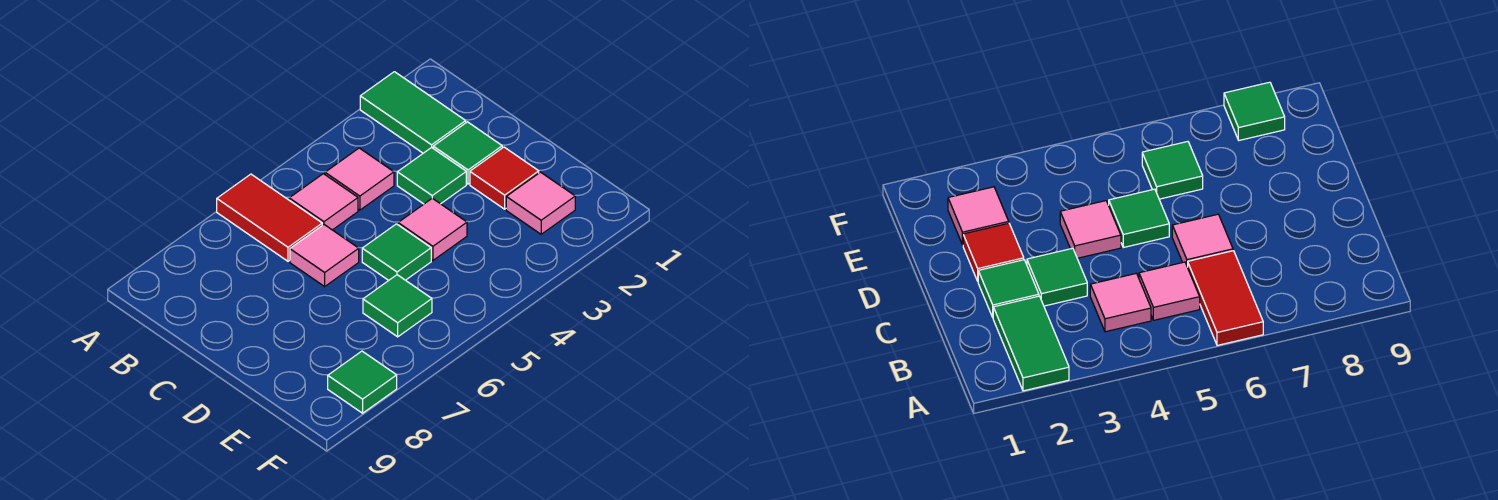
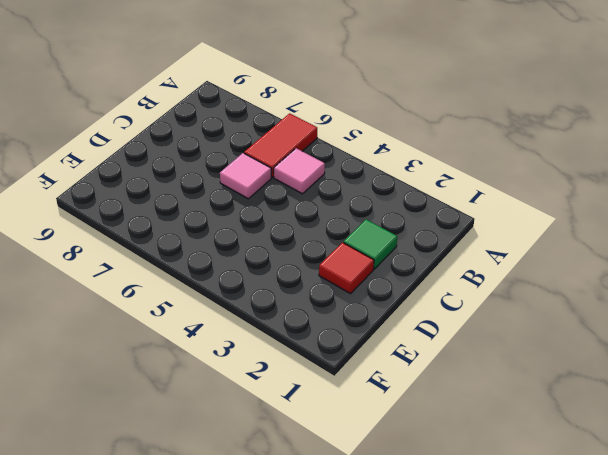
none -> green tile A2:B2 level 1
none -> pink tile B4 level 1
none -> green tile C3 level 1

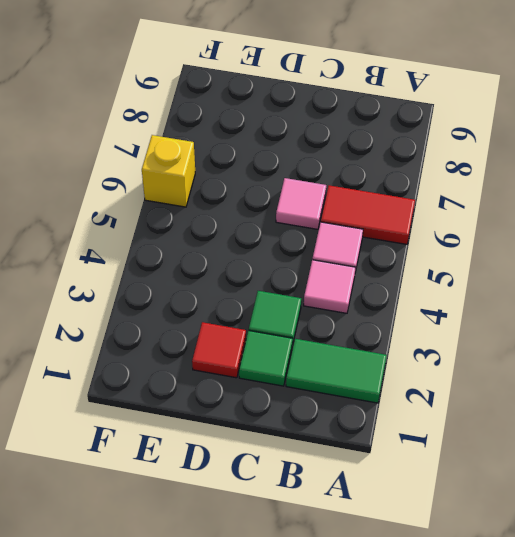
yellow brick F6 level 1 -> none
none -> pink tile D4 level 1
none -> green tile D5 level 1
none -> pink tile E2 level 1

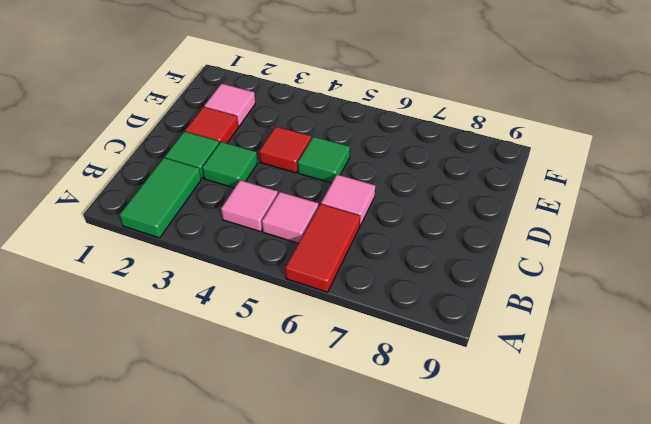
red tile D4 level 1 -> pink tile D4 level 1
none -> green tile E6 level 1
none -> green tile F8 level 1

